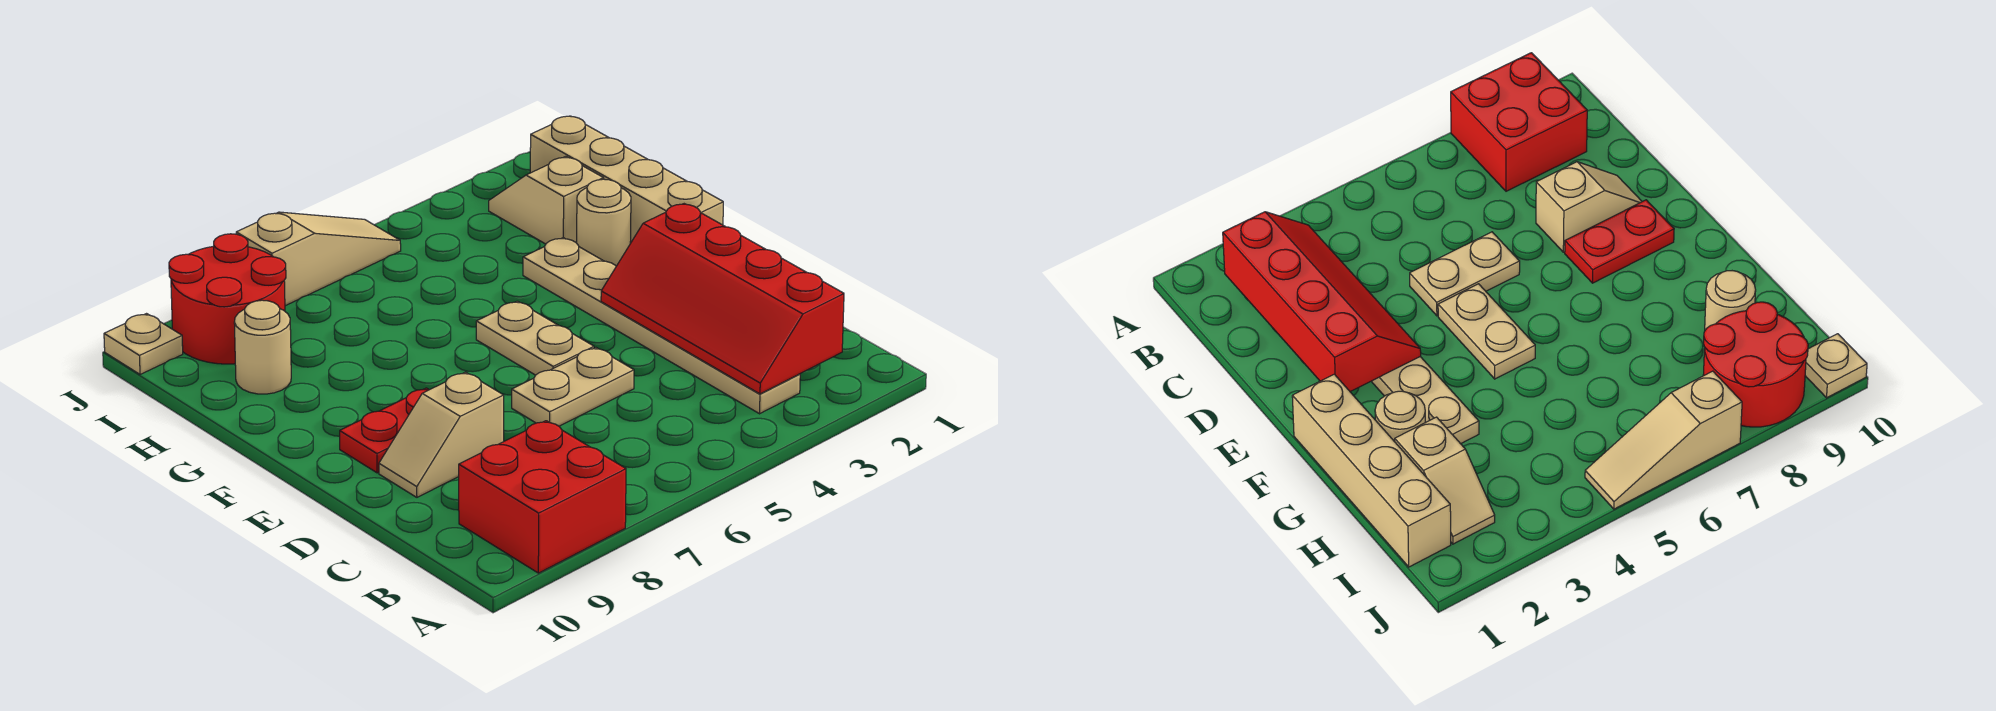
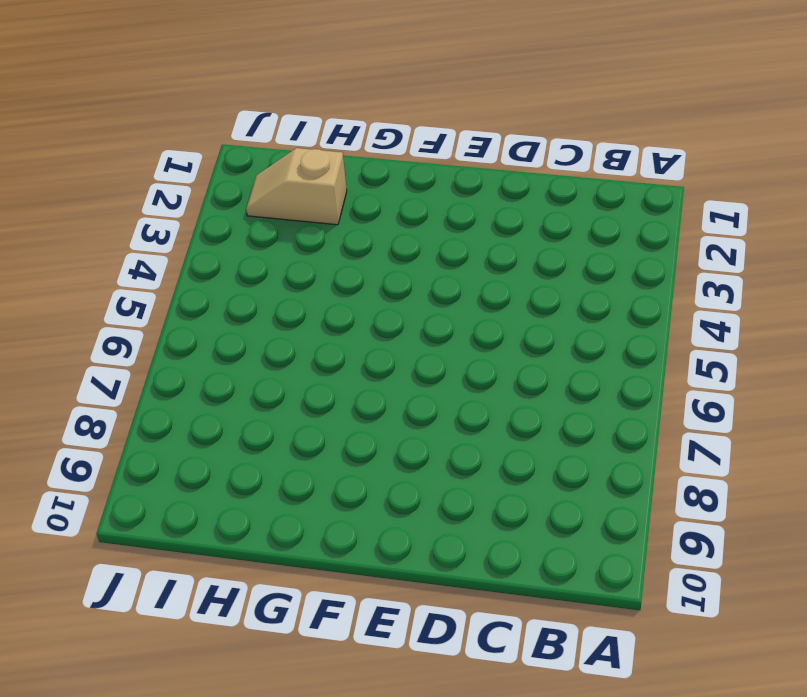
none -> red brick A8:B9 level 1
none -> tan plate B3:G3 level 1
none -> tan plate D5:D6 level 1

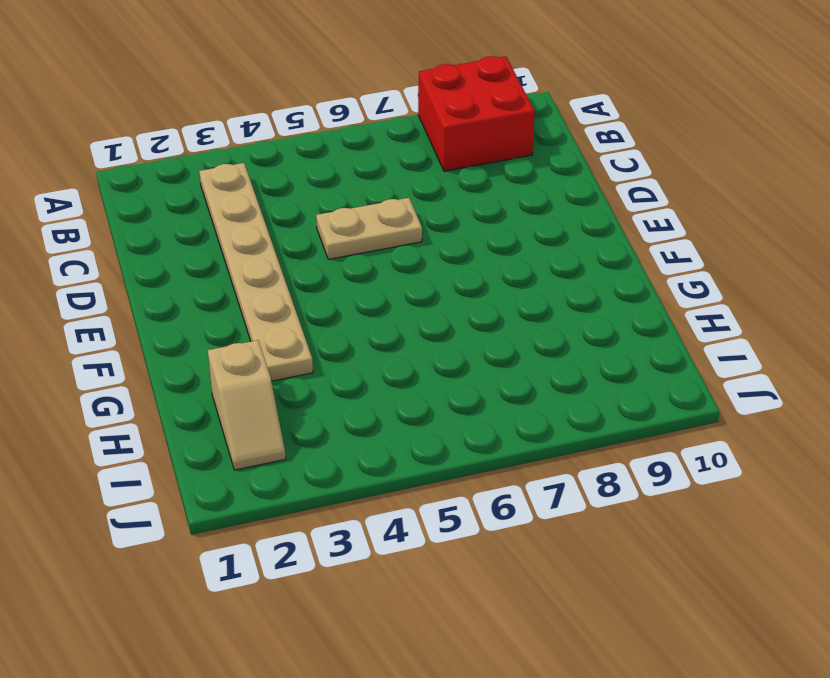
none -> tan slope D8:D9 level 1 top 8
none -> tan plate E5:F5 level 1
none -> red plate E8:E9 level 1

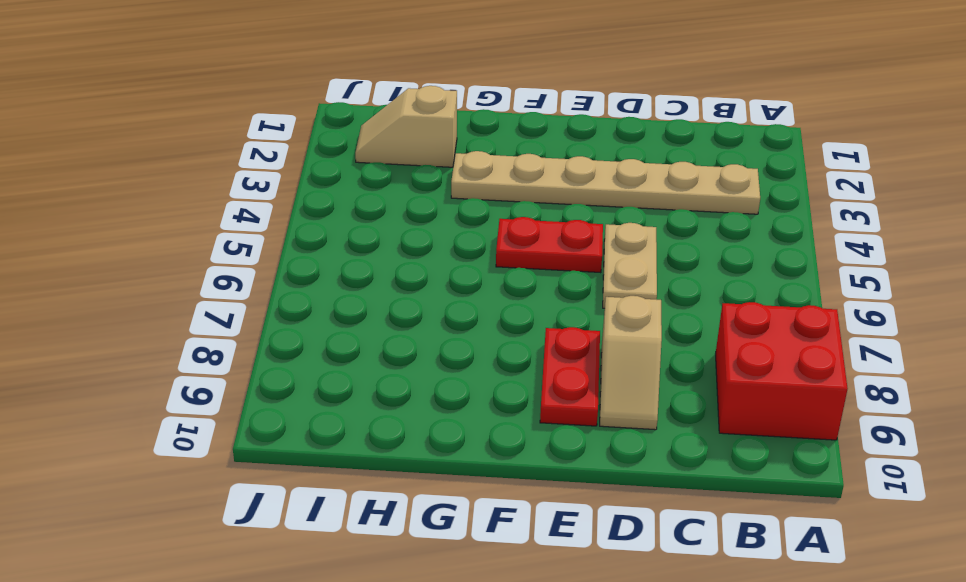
red plate E5:F5 level 1 -> tan plate E5:F5 level 1
none -> tan brick F1:I1 level 1
none -> tan round brick G2 level 1
none -> tan round brick H9 level 1

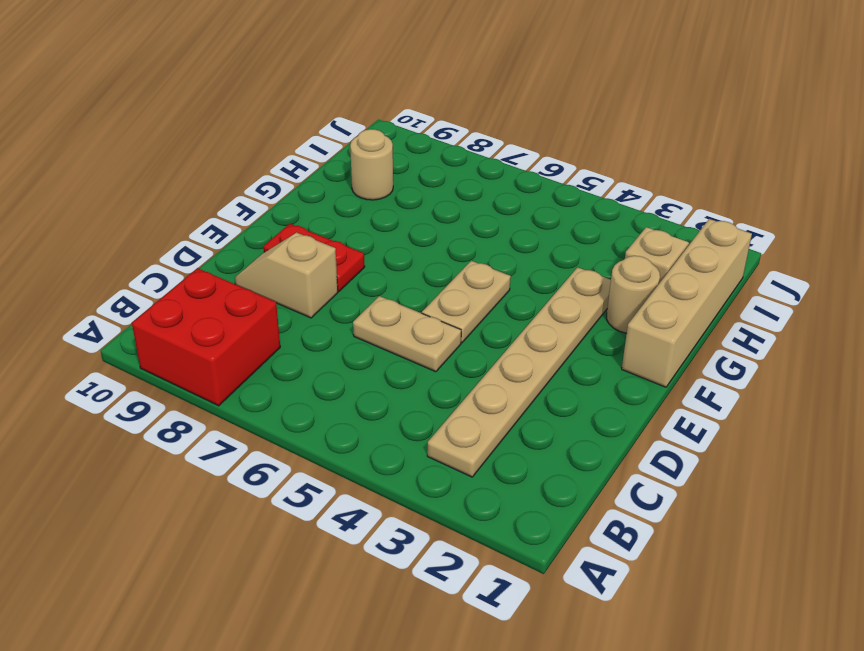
none -> red round brick I8:J9 level 1
none -> tan slope J5:J7 level 1 top 7
none -> tan plate J10 level 1

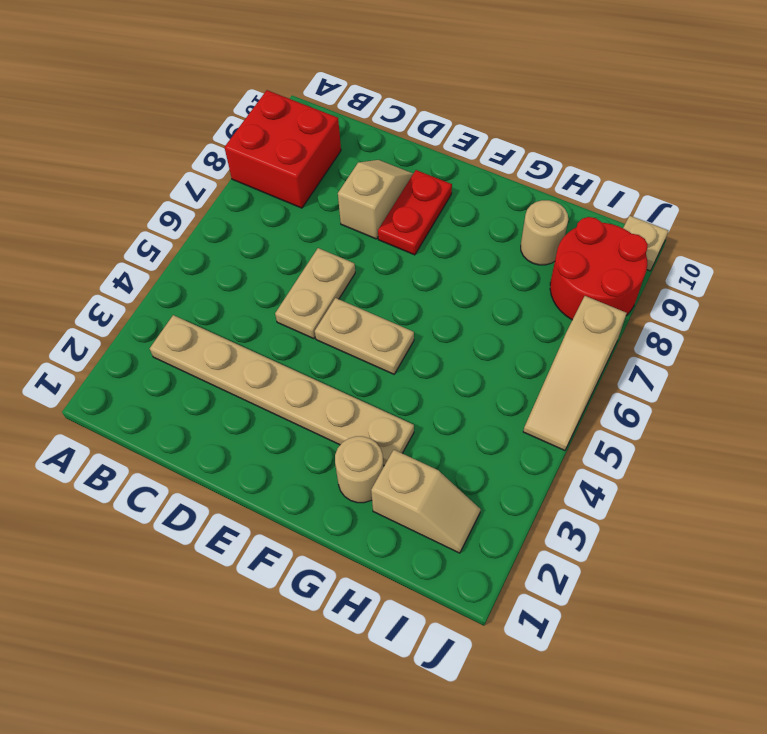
none -> tan brick F1:I1 level 1
none -> red slope B2:E3 level 2 top 2

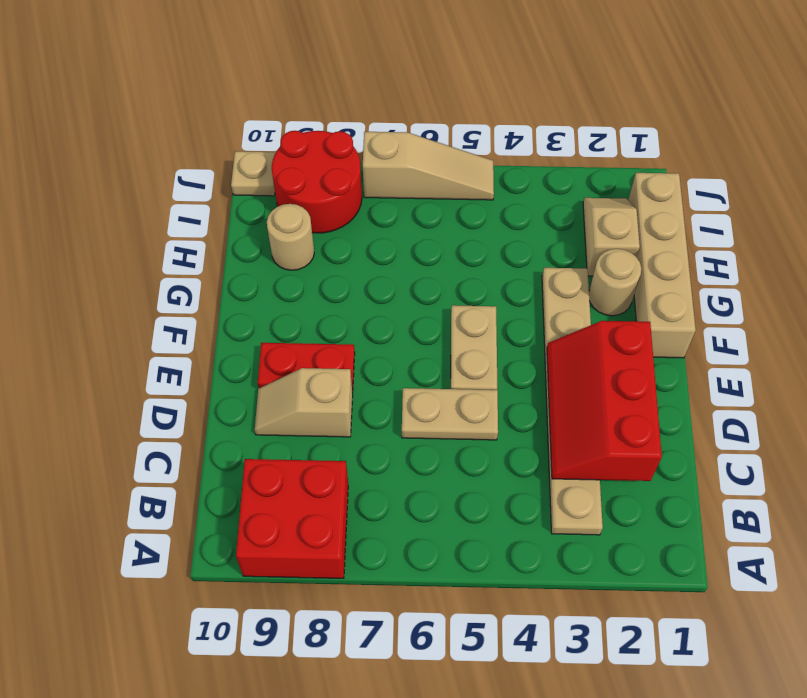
red slope C2:E3 level 2 top 2 -> red slope B2:E3 level 2 top 2

